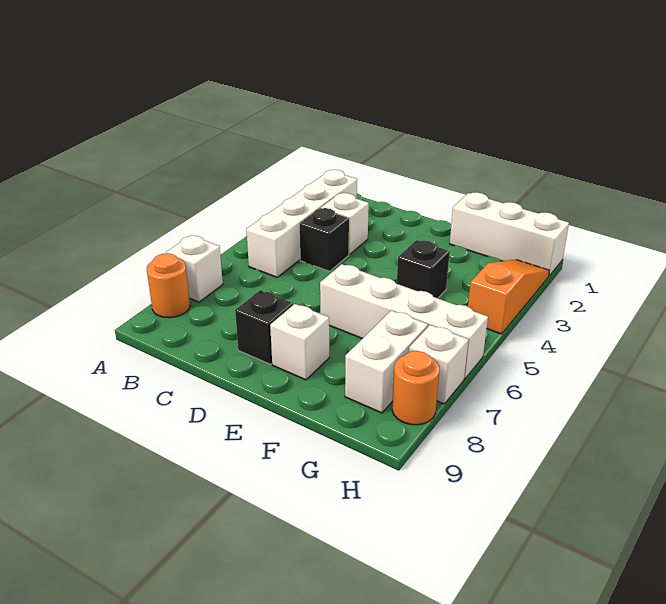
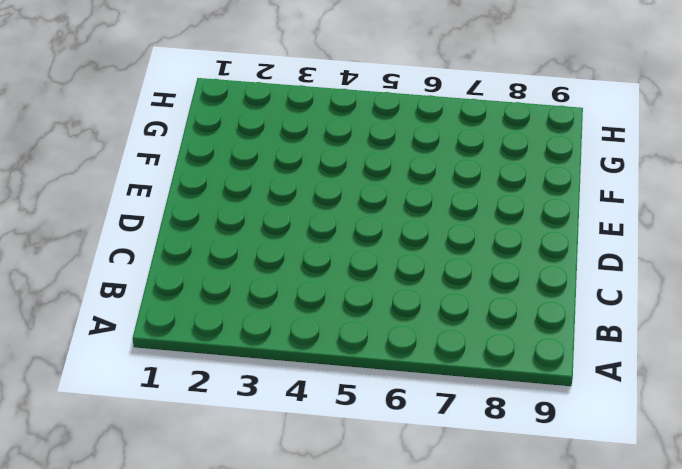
none -> white brick A7 level 1
none -> orange round brick A8 level 1
none -> white brick B2:B5 level 1

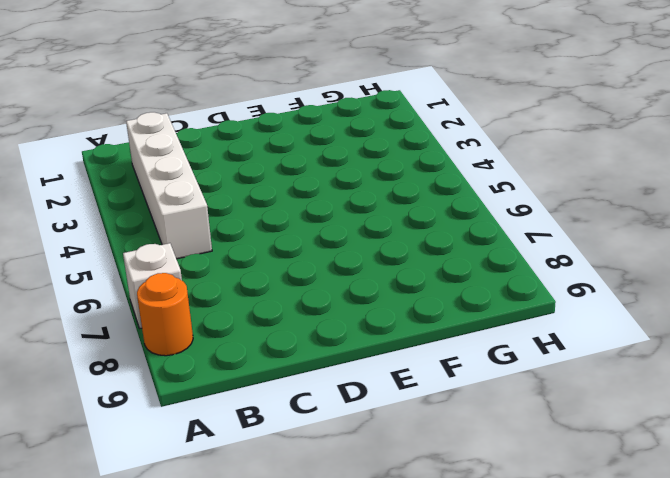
none -> white brick C3 level 1
none -> black brick C4 level 1
none -> black brick D8 level 1

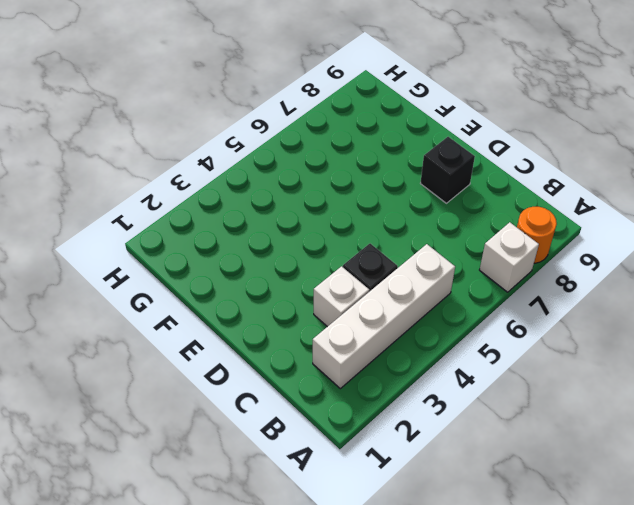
none -> white brick E6:H6 level 1
none -> white brick E8 level 1
none -> white brick F1:H1 level 1

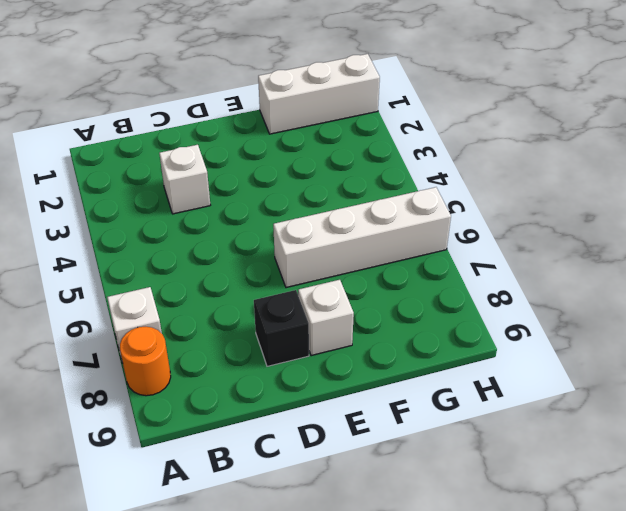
none -> white brick B2:B5 level 1
none -> black brick C4 level 1
none -> black brick F4 level 1

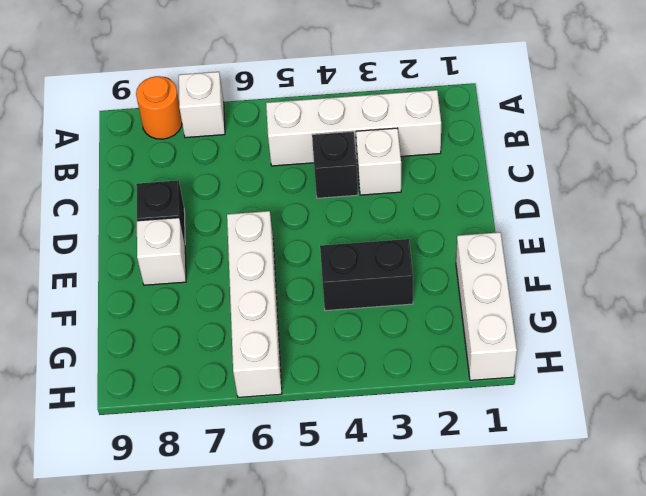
black brick F3:F4 level 1 -> black brick F4 level 1
none -> white brick G7:G8 level 1
none -> orange slope H2:H4 level 1 top 4
none -> white brick H7 level 1

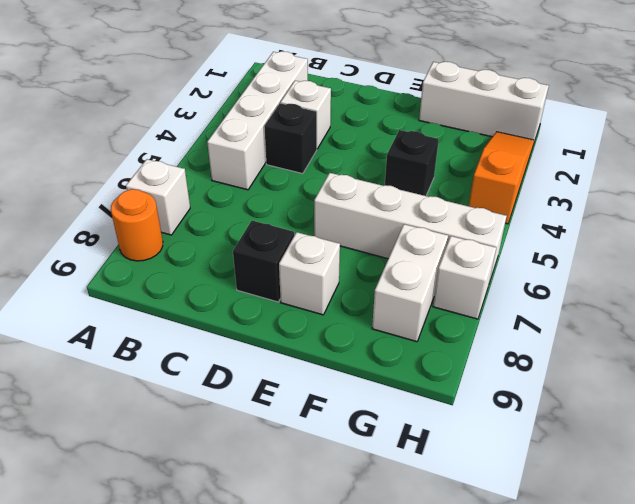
none -> orange round brick H8 level 1

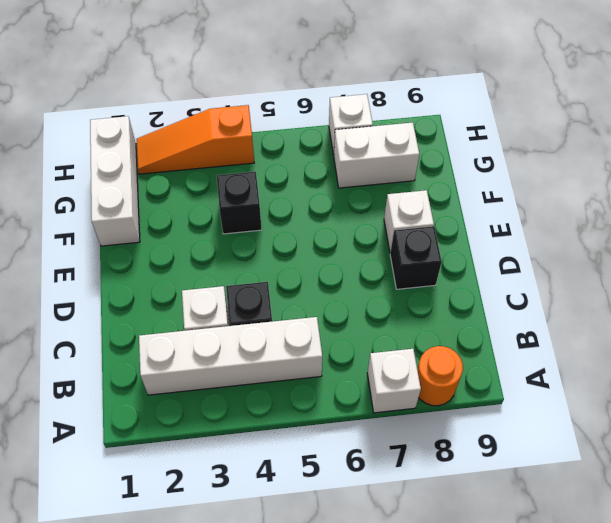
none -> white brick E6:H6 level 1
none -> orange round brick H8 level 1

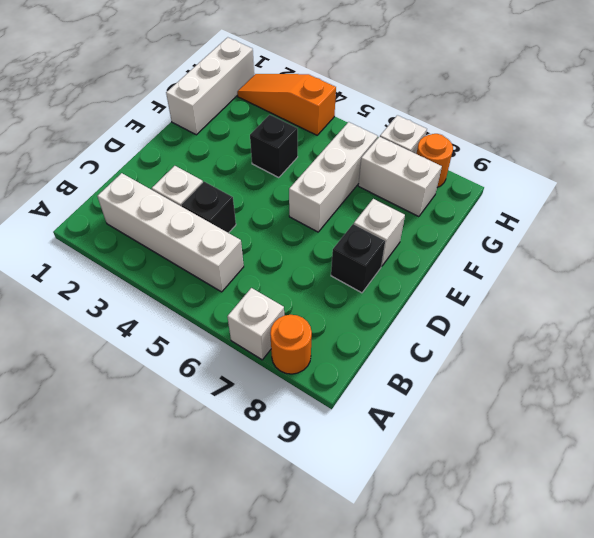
white brick E6:G6 level 1 -> white brick E6:H6 level 1

